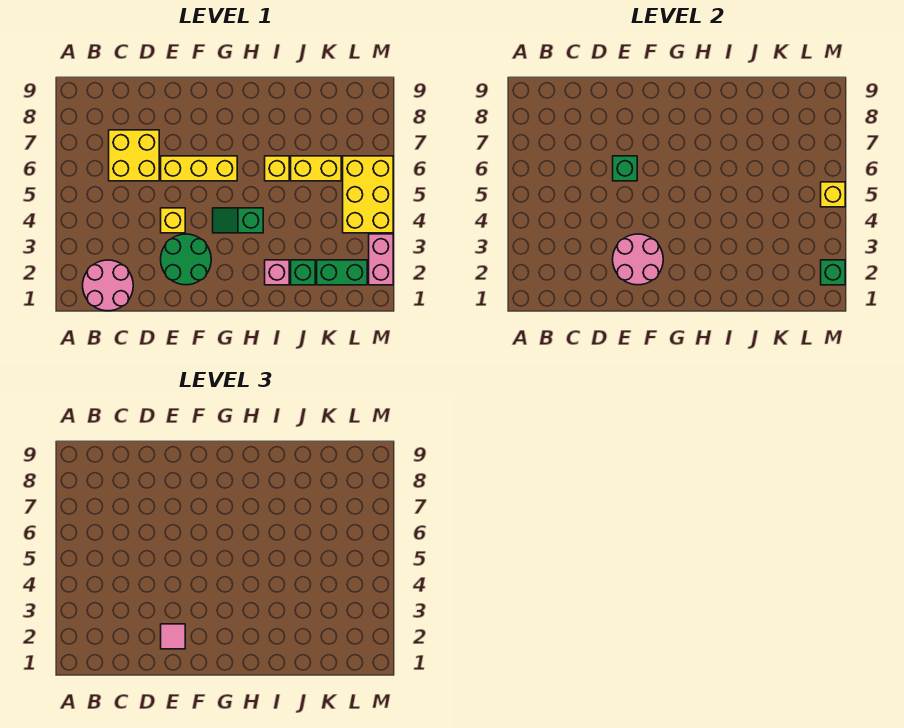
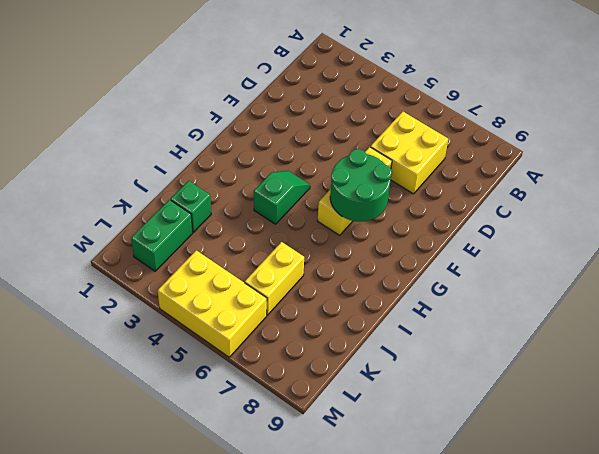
green round brick F6:G7 level 2 -> green round brick E2:F3 level 1
none -> pink round brick B1:C2 level 1
none -> yellow brick E4 level 1
none -> pink brick I2 level 1

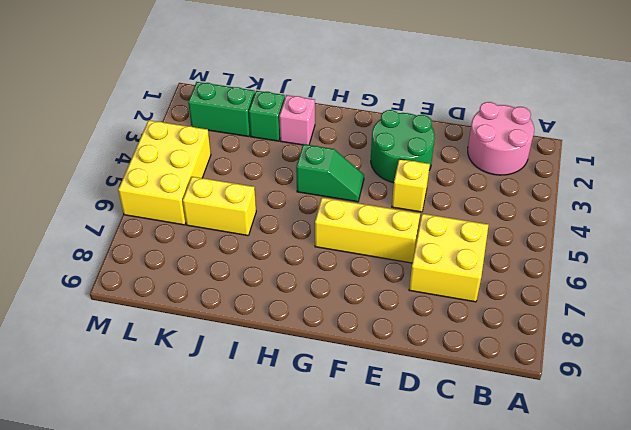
none -> yellow brick I6 level 1
none -> pink brick M2:M3 level 1
none -> pink round brick E2:F3 level 2

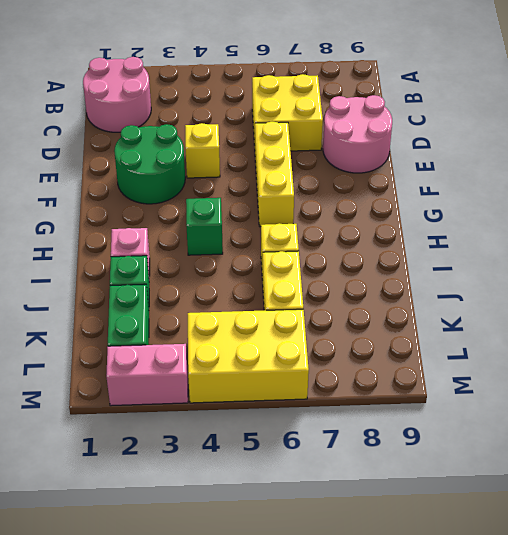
pink round brick D8:E9 level 1 -> pink round brick E2:F3 level 2
none -> green brick E6 level 2
none -> green brick M2 level 2
none -> yellow brick M5 level 2

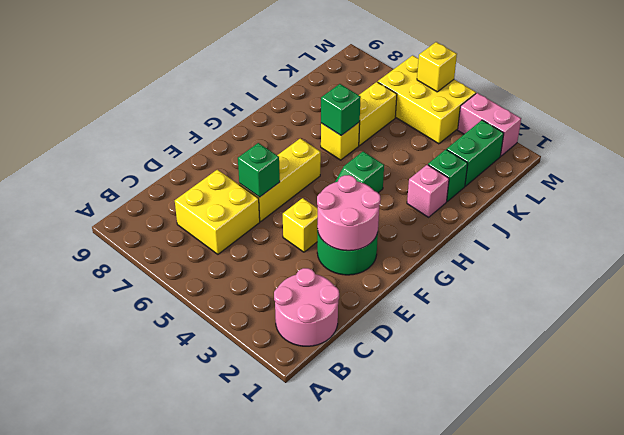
green brick I6 level 2 -> green brick M2 level 2
none -> pink tile E2 level 3

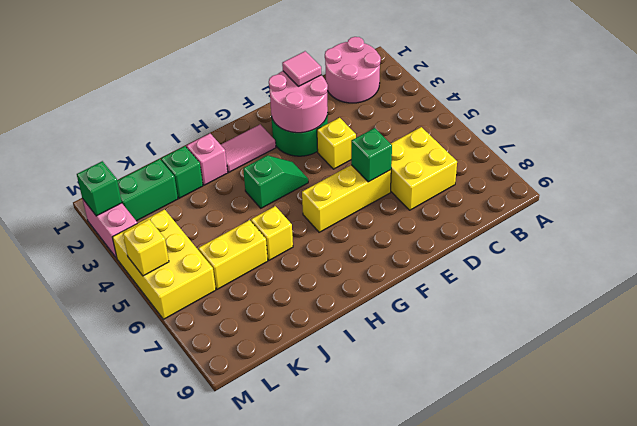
pink tile G2:H2 level 1 -> none

